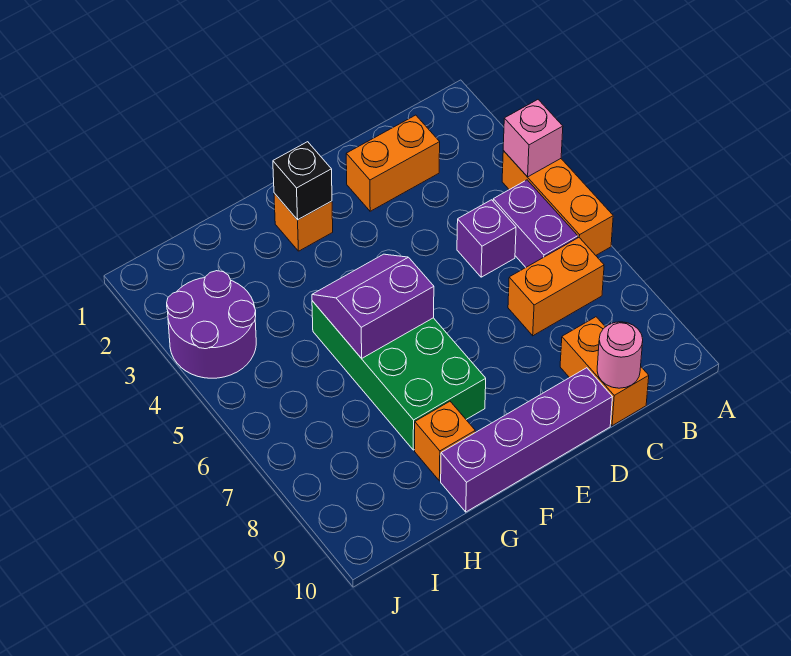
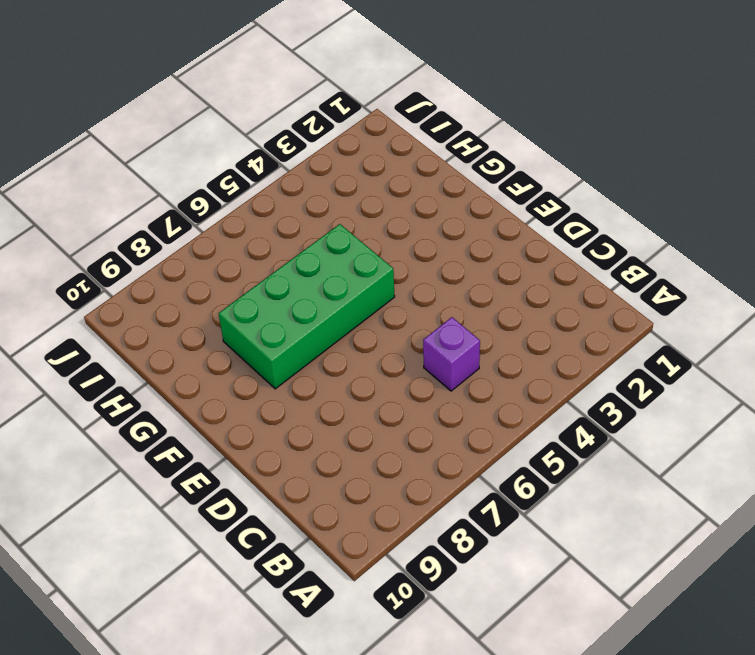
none -> orange brick A4:A6 level 1
none -> purple brick B5:B6 level 1
none -> orange brick B7:C7 level 1

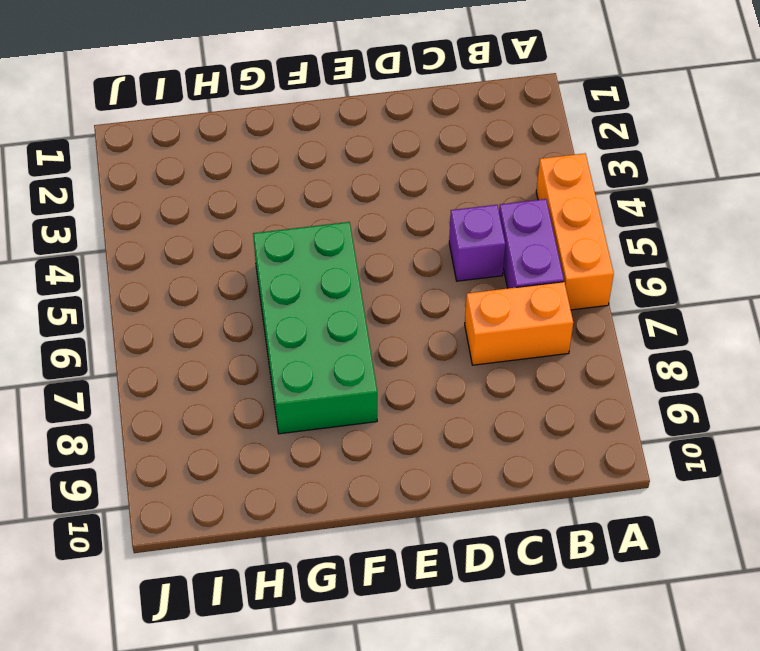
none -> orange brick C2:D2 level 1
none -> orange brick C9:C10 level 1
none -> purple brick D10:G10 level 1

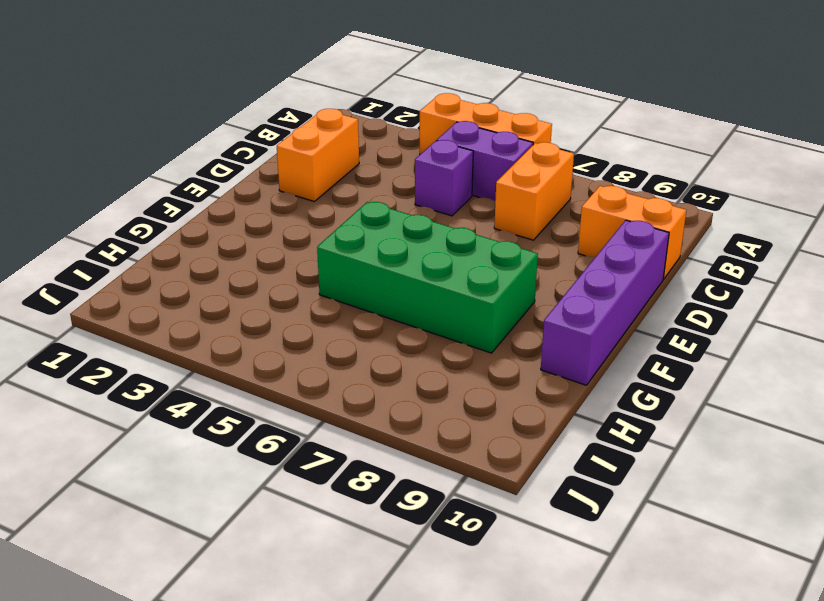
none -> orange brick F2 level 1
none -> orange brick G9 level 1
none -> purple round brick I3:J4 level 1

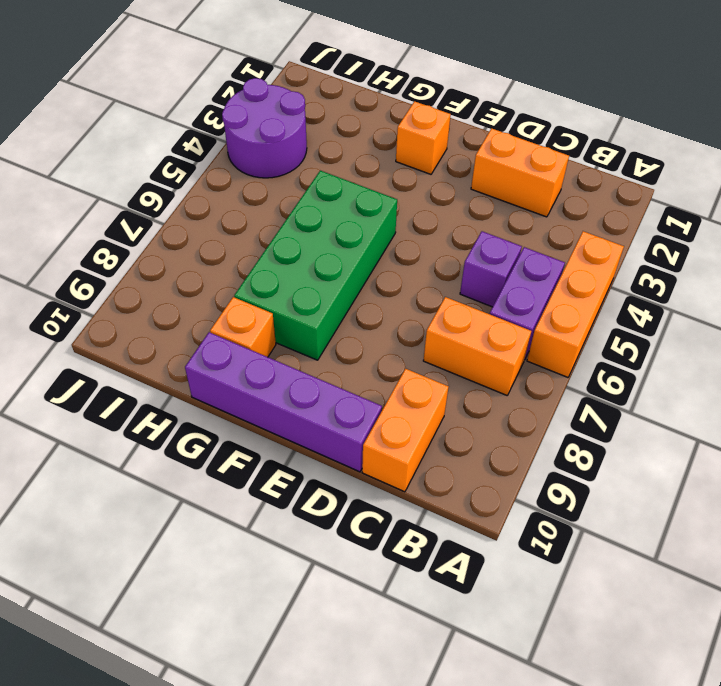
none -> pink brick A4 level 2
none -> pink round brick C10 level 2
none -> black brick F2 level 2

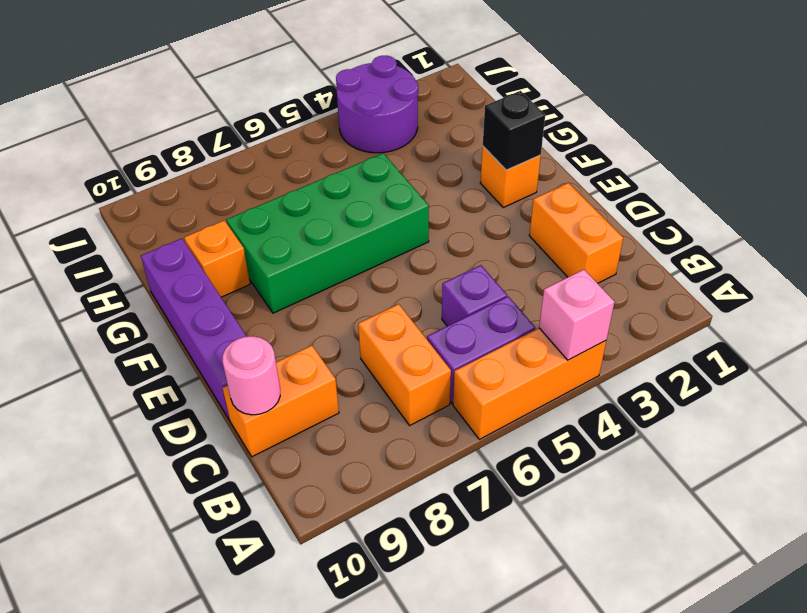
none -> purple slope F5:G6 level 2 top 6

